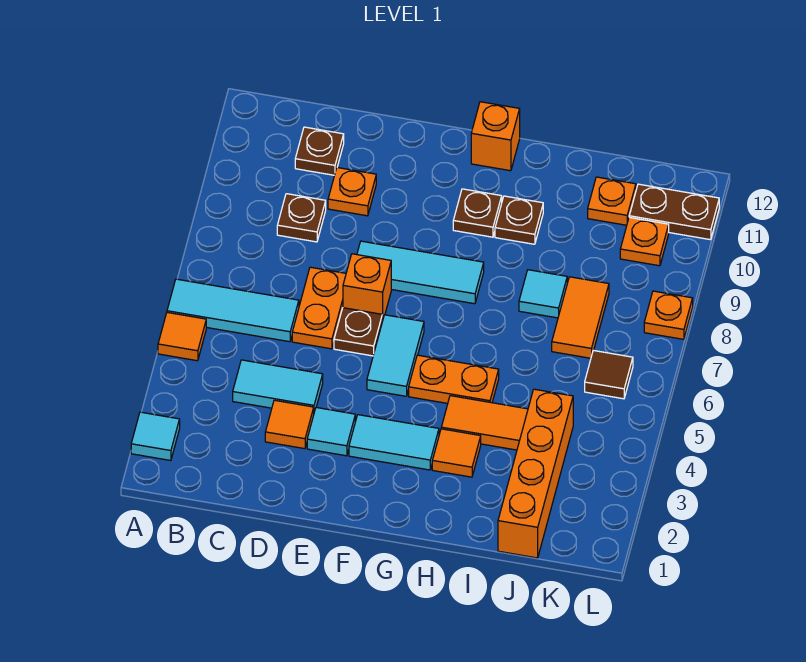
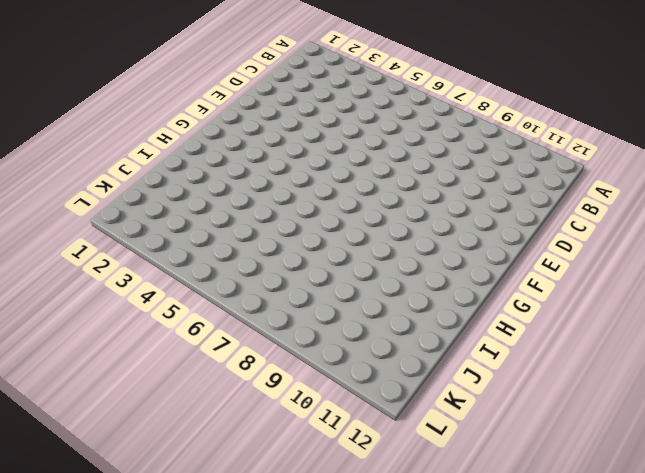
none -> cyan tile A2 level 1
none -> orange tile A5 level 1
none -> cyan tile A6:C6 level 1

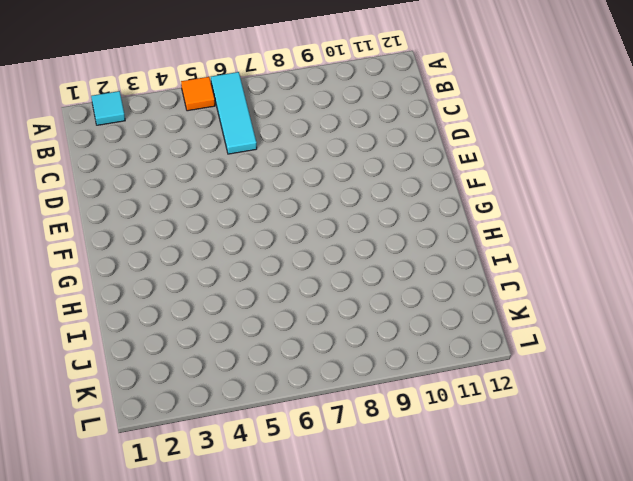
none -> cyan tile C4:D4 level 1
none -> brown plate C9 level 1
none -> brown plate C11 level 1

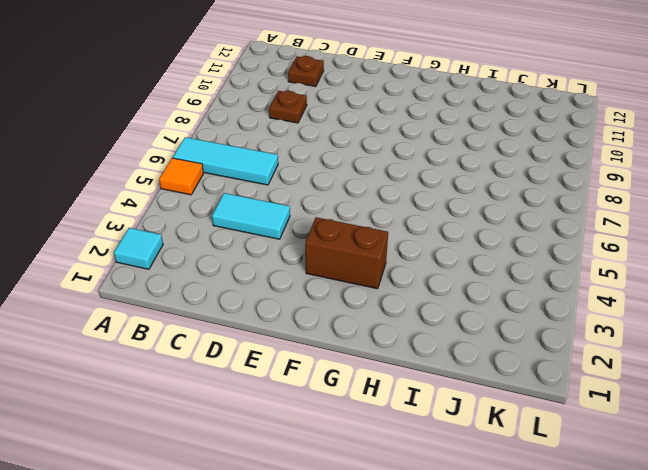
brown brick F3:G3 level 1 -> cyan tile F3:G3 level 1
none -> orange tile D3 level 1
none -> orange plate D6:D7 level 1
none -> orange plate D10 level 1

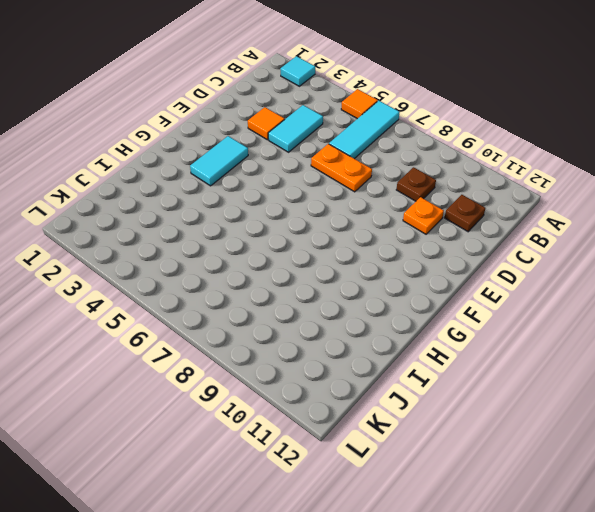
none -> cyan tile E3 level 1
none -> brown plate E6 level 1
none -> orange brick E7 level 1

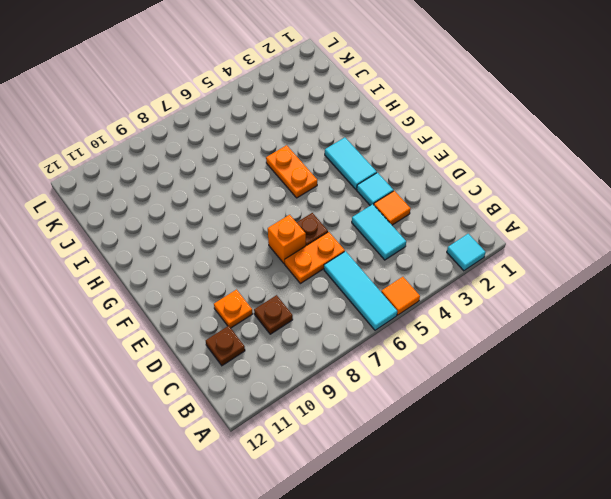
none -> cyan tile E8:G8 level 1
none -> cyan tile F5:F6 level 1
none -> brown plate G10 level 1

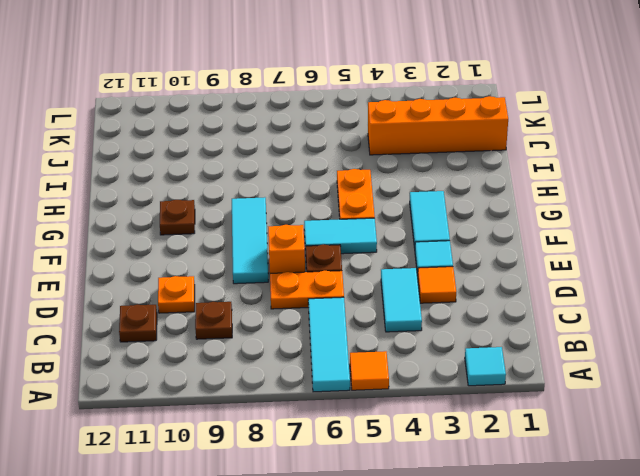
none -> orange brick G12 level 1
none -> orange tile H3 level 1
none -> orange tile H4:I4 level 1

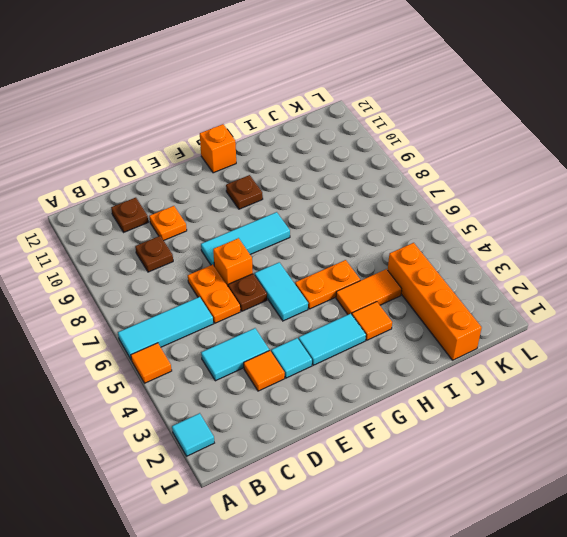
none -> brown plate H10 level 1
none -> cyan tile I8 level 1
none -> orange tile J7:J8 level 1

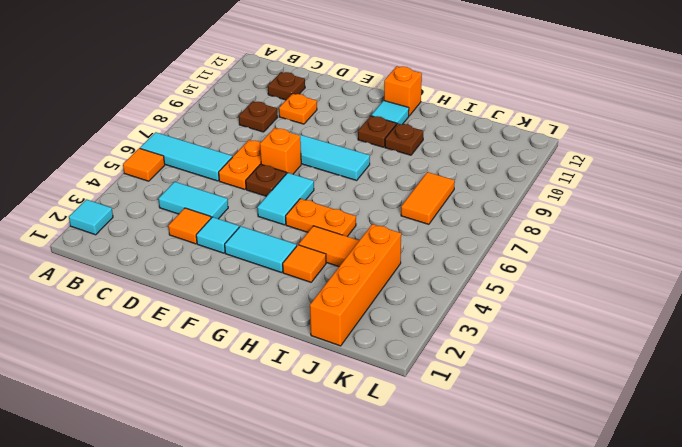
cyan tile G11 level 1 -> cyan tile I8 level 1
none -> orange plate J11 level 1
none -> brown tile K6 level 1
none -> orange plate K10 level 1

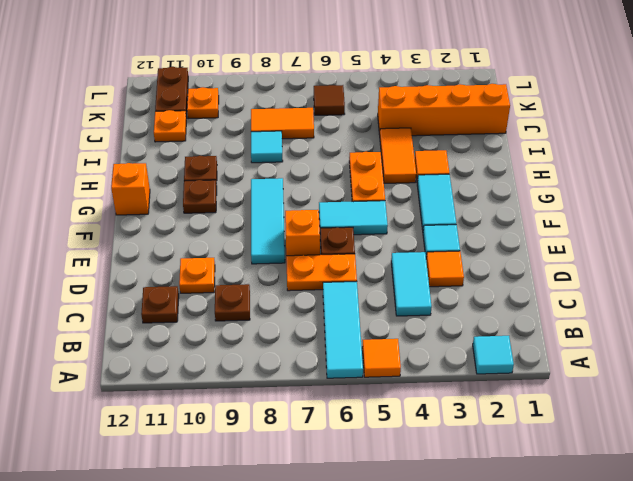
none -> orange plate L8 level 1

